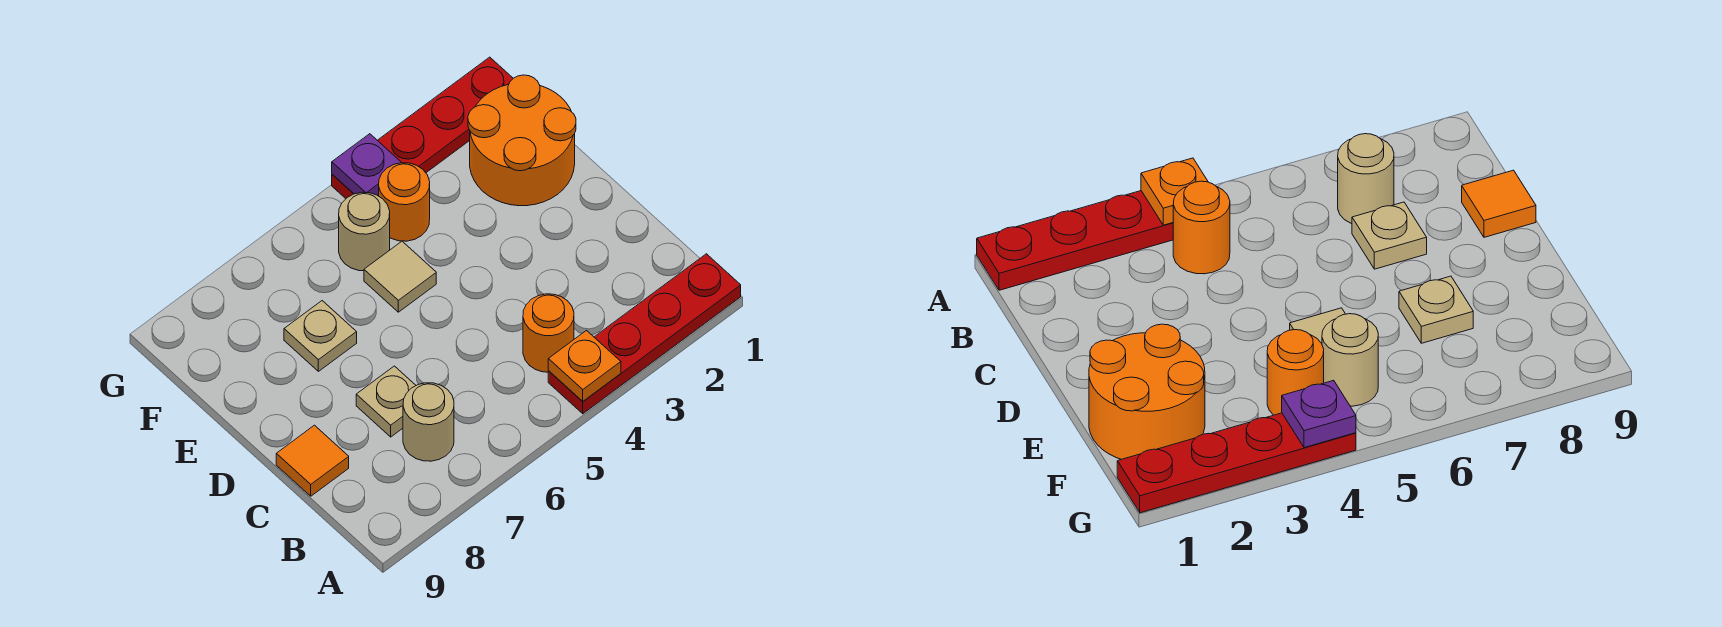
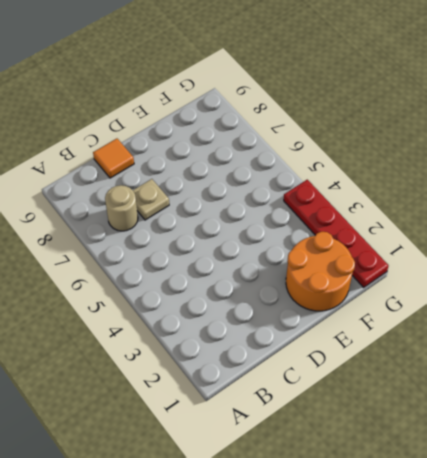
none -> red plate A1:A4 level 1
none -> orange round brick B4 level 1
none -> tan tile E5 level 1

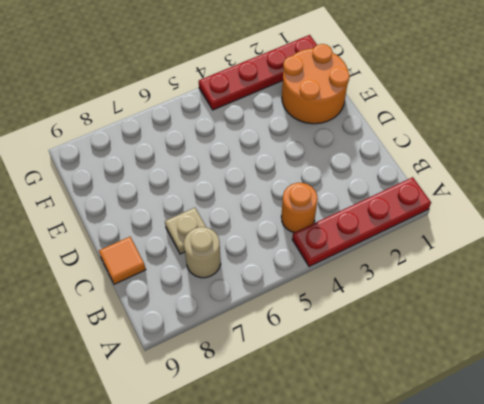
none -> tan tile E5 level 1
none -> tan plate E7 level 1
none -> orange round brick F4 level 1

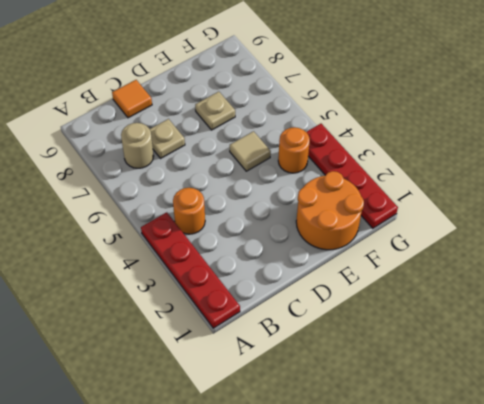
none -> tan round brick F5 level 1
none -> orange plate A4 level 2
none -> purple plate G4 level 2

